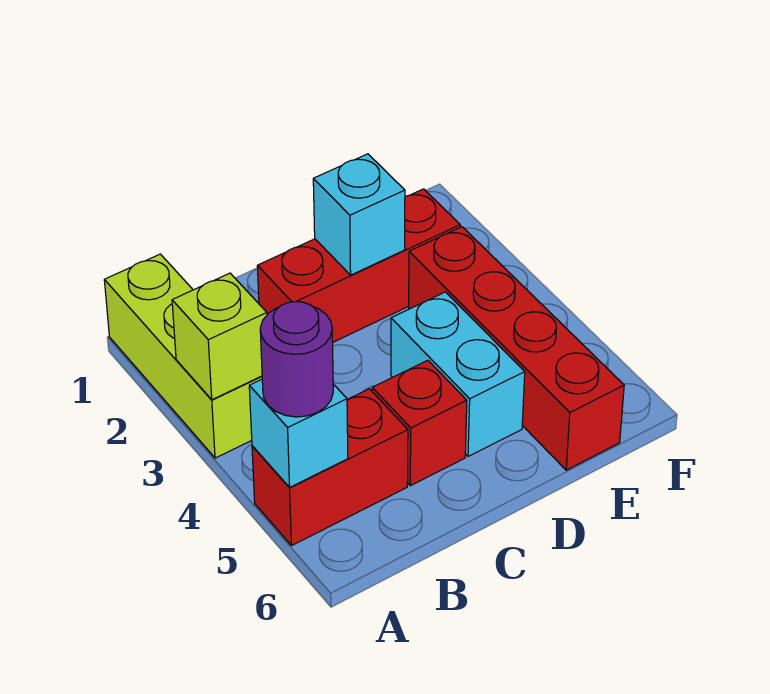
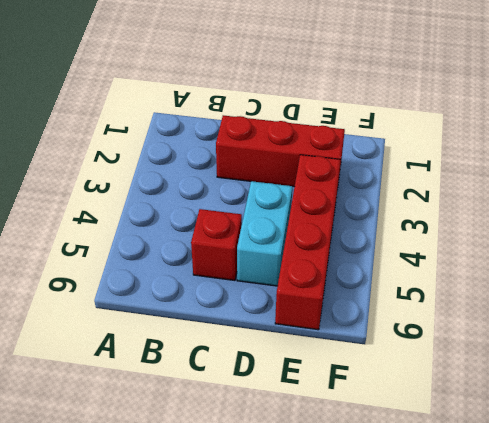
none -> lime brick A1:A3 level 1
none -> red brick A5:B5 level 1

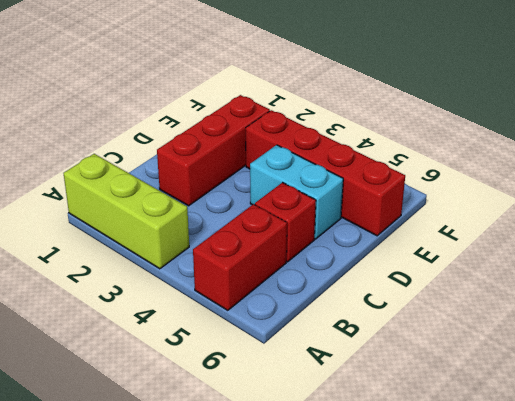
none -> lime brick A3 level 2
none -> cyan brick A5 level 2

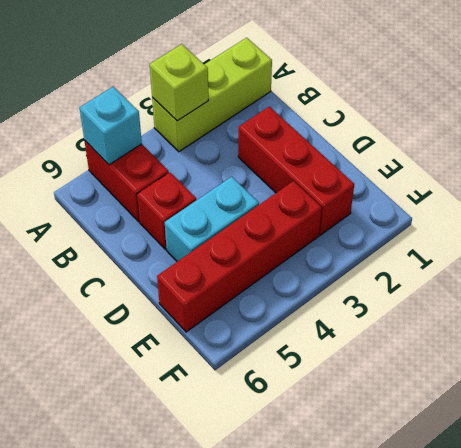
none -> cyan brick D2 level 2
none -> purple round brick A5 level 3

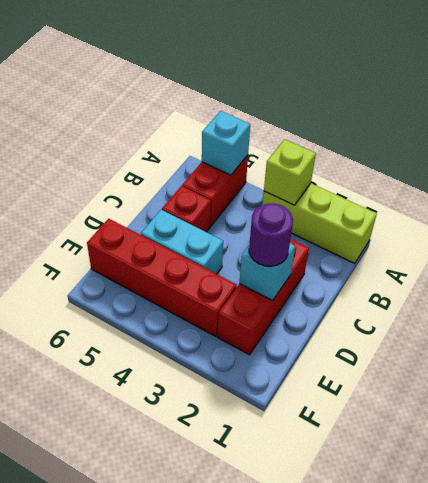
purple round brick D2 level 3 -> purple round brick A5 level 3

